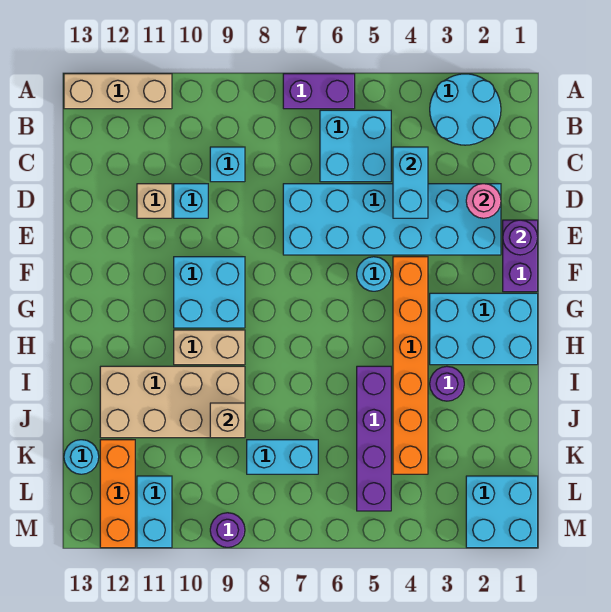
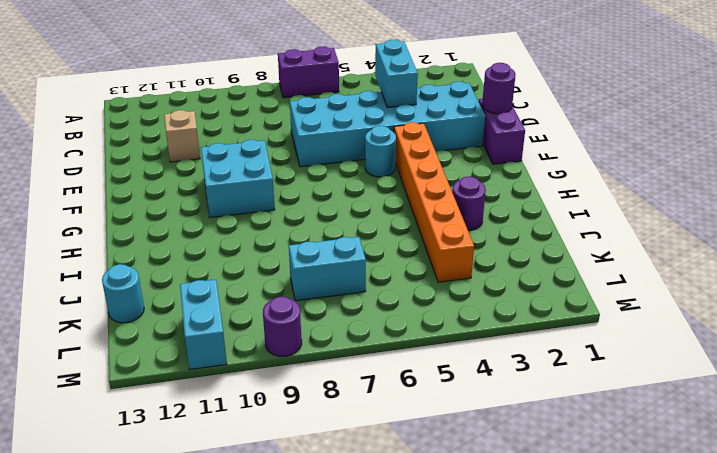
none -> cyan round brick A2:B3 level 1
none -> tan brick A11:A13 level 1
none -> cyan brick B5:C6 level 1

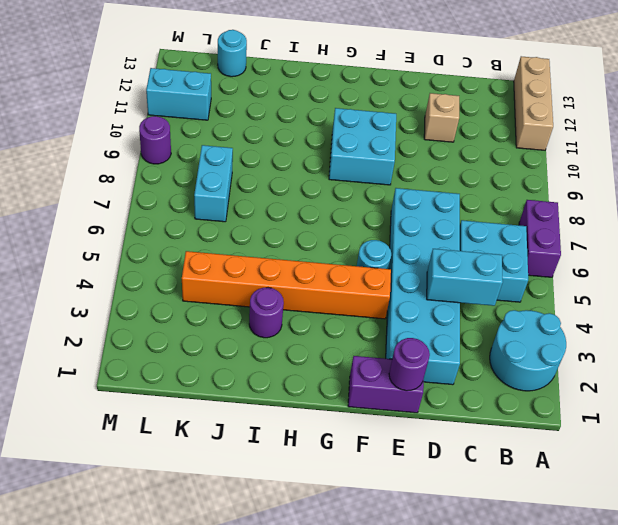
none -> cyan brick C9 level 1
none -> cyan brick D10 level 1
none -> cyan brick G1:H3 level 1

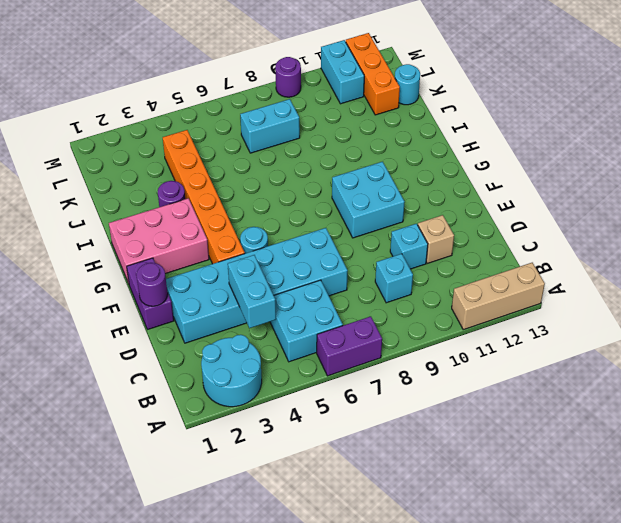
pink brick G1:H3 level 1 -> cyan brick G1:H3 level 1
none -> tan brick H9:H10 level 1
none -> purple brick I5:L5 level 1
none -> tan brick I9:J12 level 1

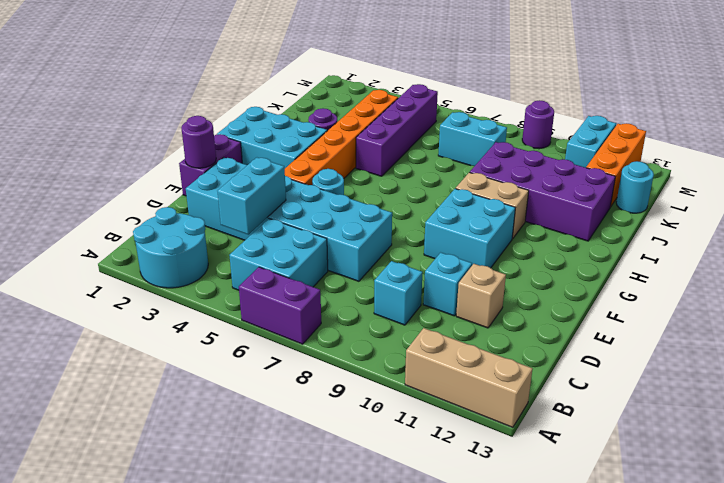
purple brick I9:J12 level 1 -> tan brick I9:J12 level 1
none -> cyan brick L1:M2 level 1
none -> pink round brick D2 level 2
none -> tan brick J9 level 2

